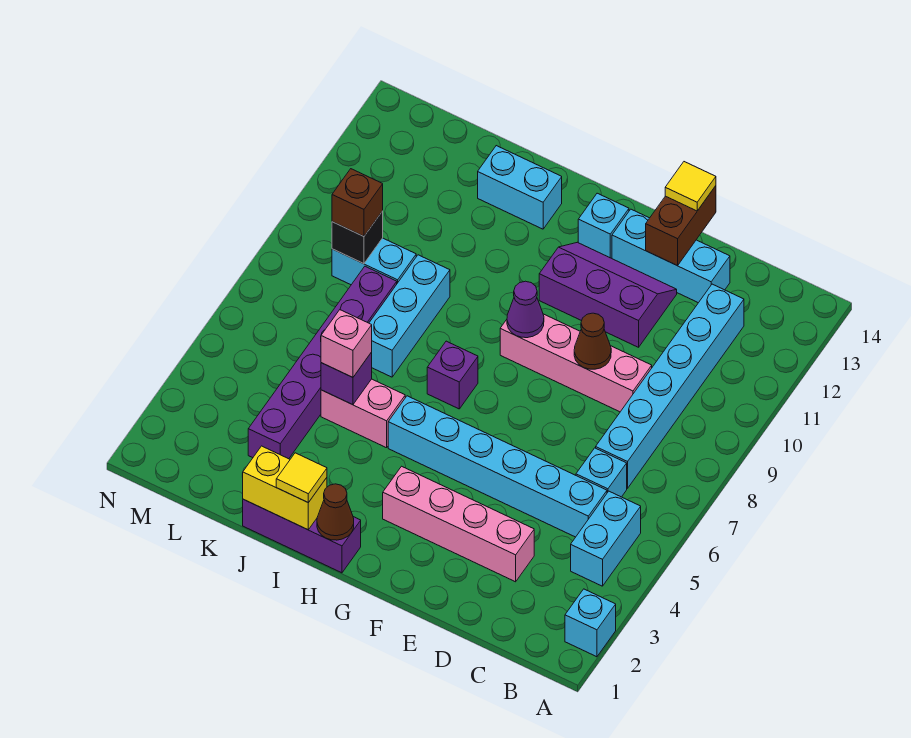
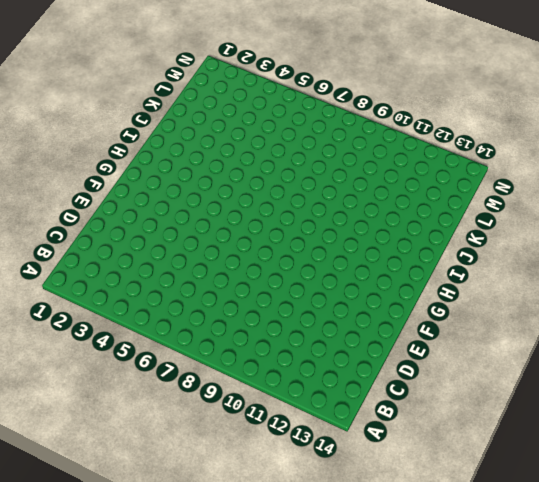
none -> cyan brick A2 level 1
none -> cyan brick B4:B5 level 1
none -> cyan brick C5:H5 level 1

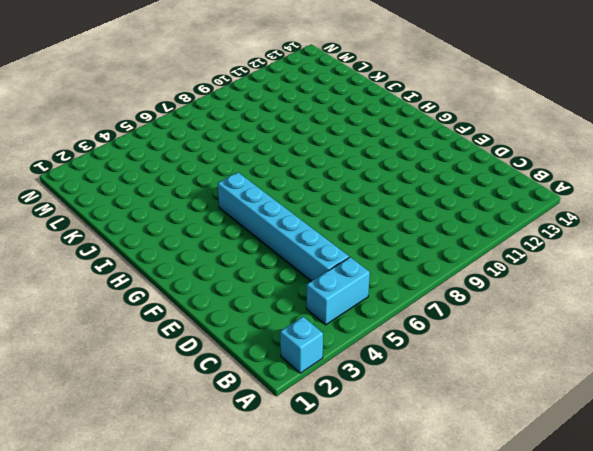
none -> cyan brick C6 level 1
none -> cyan brick C7:C12 level 1
none -> pink brick D3:G3 level 1

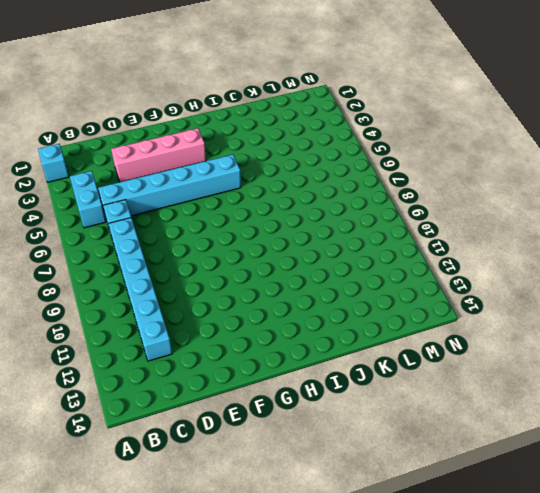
none -> pink brick D9:G9 level 1
none -> cyan brick D13:F13 level 1
none -> purple slope E11:G12 level 1 top 11

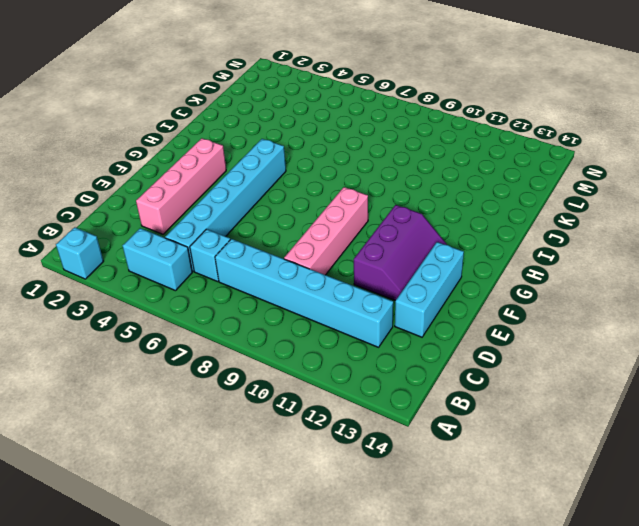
none -> cyan brick G13 level 1
none -> purple brick H1:J1 level 1
none -> purple brick H7 level 1

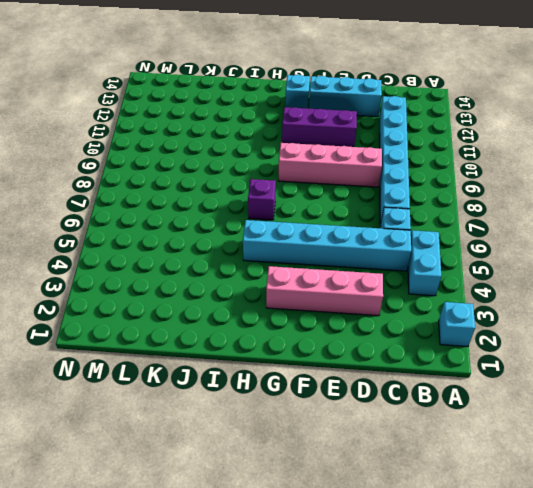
none -> purple brick H1:J1 level 1
none -> pink brick I5:J5 level 1
none -> cyan brick I13:J13 level 1

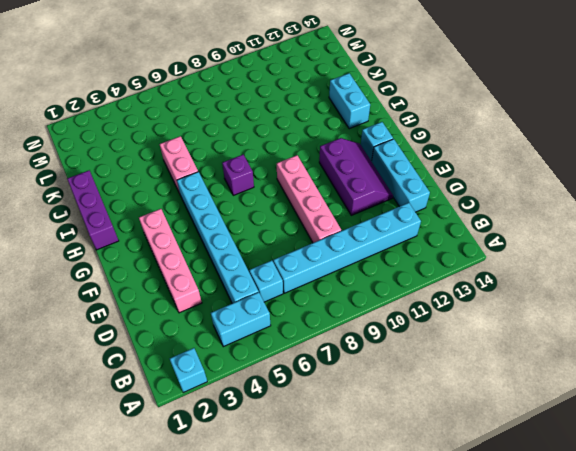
none -> cyan brick J7:J9 level 1
none -> purple brick K3:K8 level 1
none -> cyan brick K9:L9 level 1

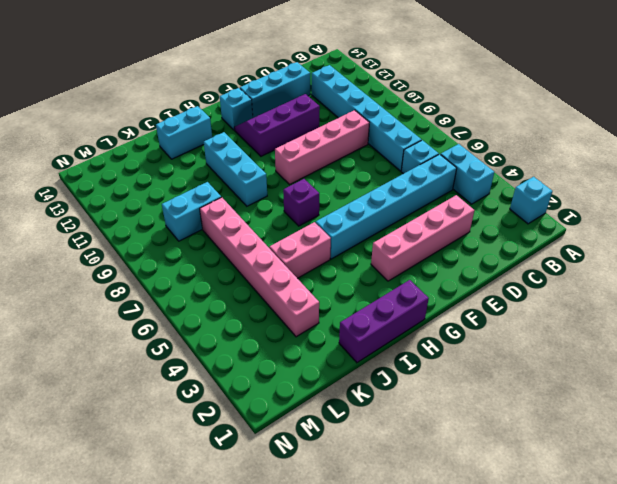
cyan brick I9:I11 level 1 -> cyan brick J7:J9 level 1
pink brick K3:K8 level 1 -> purple brick K3:K8 level 1
none -> brown cone E9 level 2
none -> brown brick E13:E14 level 2
none -> purple cone G9 level 2

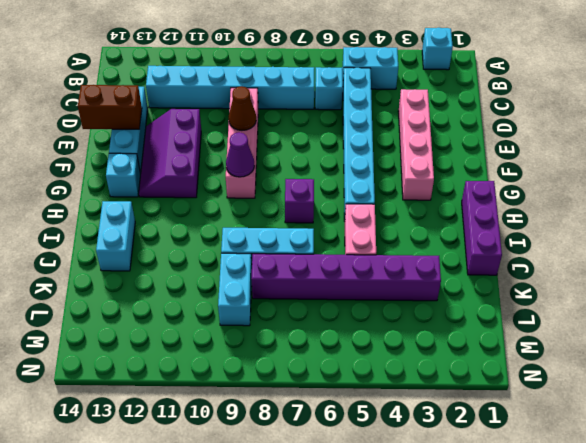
none -> brown cone H1 level 2
none -> yellow brick I1:J1 level 2
none -> purple brick J5 level 2

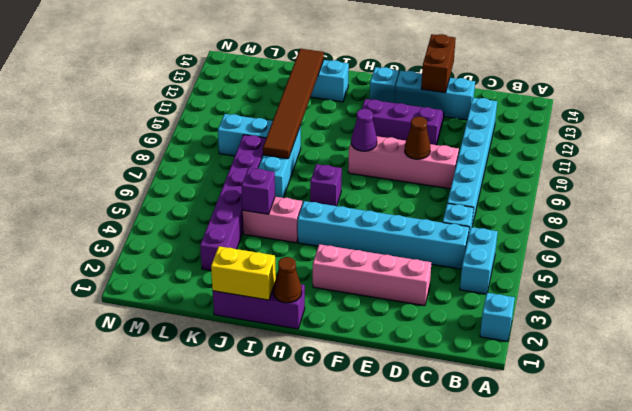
brown tile J8:J13 level 2 -> none
none -> black brick L9 level 2
none -> yellow tile E14 level 3
none -> yellow tile I1 level 3

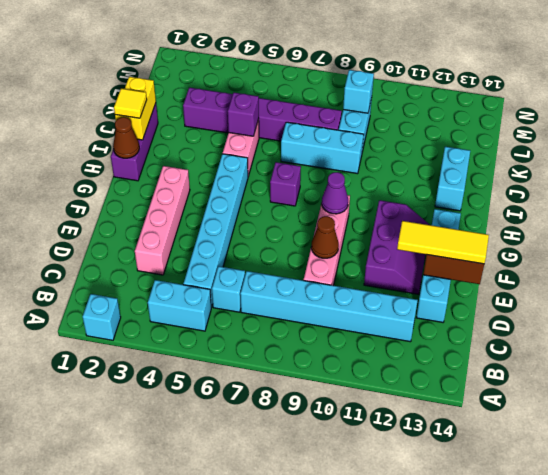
yellow tile E12:E14 level 3 -> yellow tile E14 level 3
cyan brick L9 level 2 -> black brick L9 level 2
none -> pink brick J5 level 3
none -> brown brick L9 level 3

